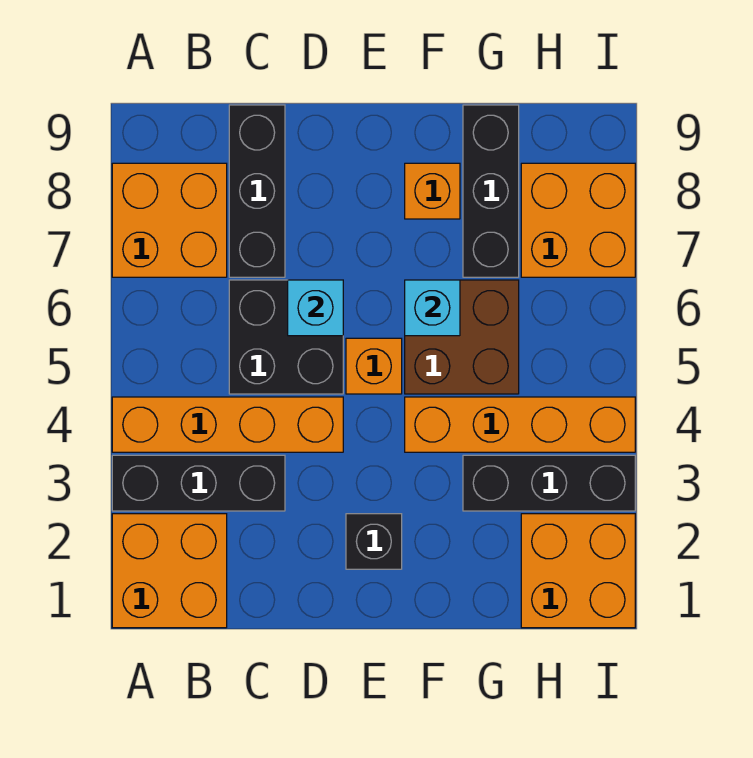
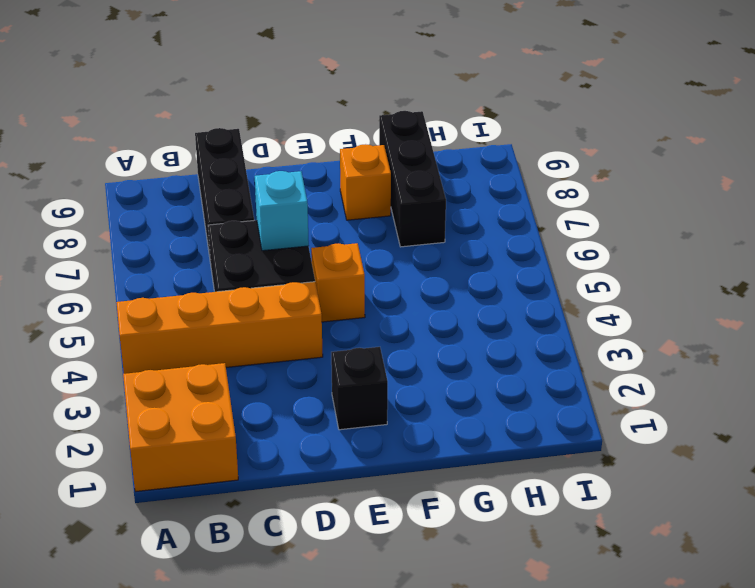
none -> black brick A3:C3 level 1
none -> orange brick A7:B8 level 1
none -> orange brick F4:I4 level 1

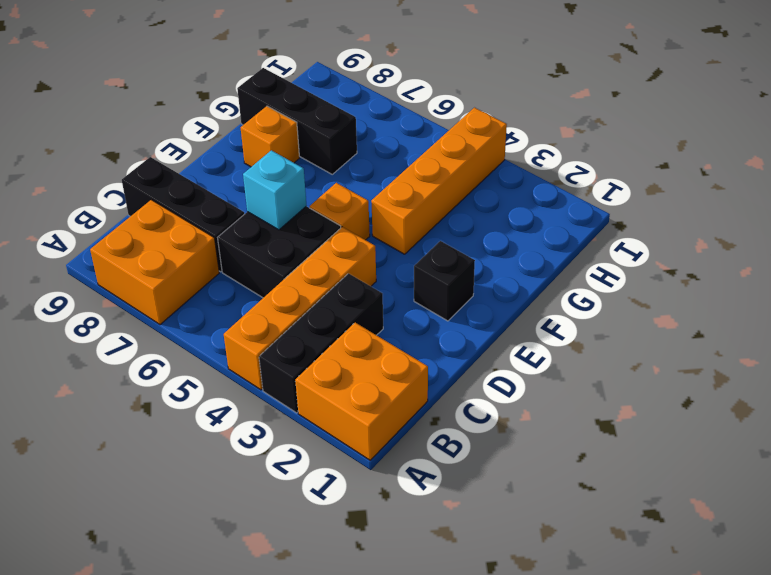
none -> brown brick F5:G6 level 1
none -> black brick G3:I3 level 1
none -> orange brick H1:I2 level 1

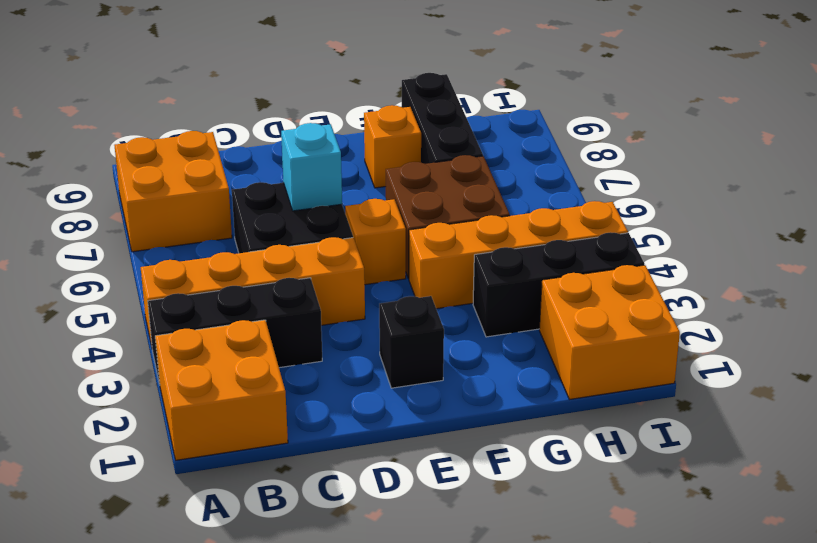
none -> black brick C7:C9 level 1
none -> orange brick H7:I8 level 1
none -> cyan brick F6 level 2

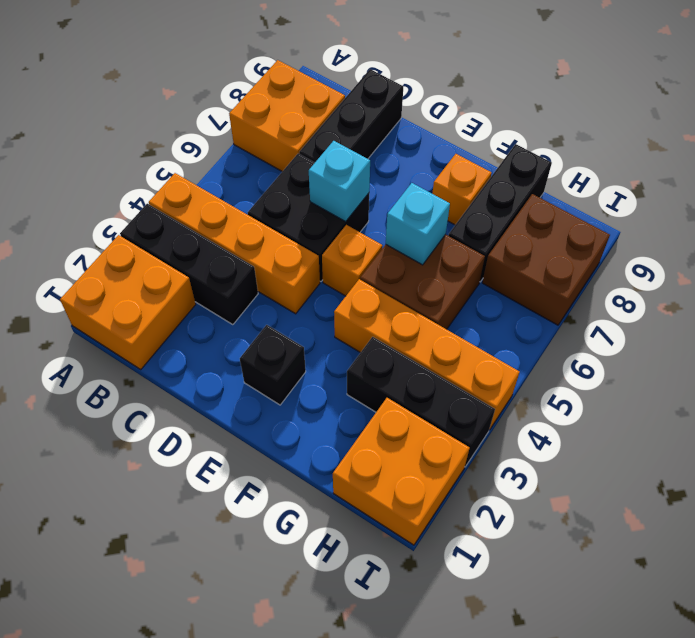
brown brick H7:I8 level 1 -> orange brick H7:I8 level 1

